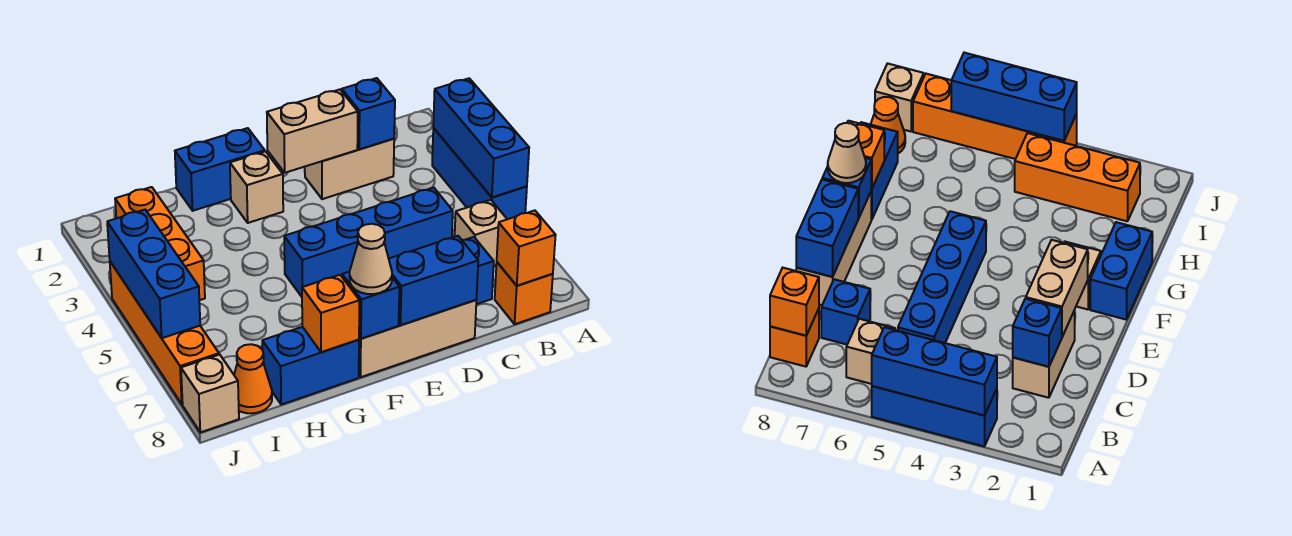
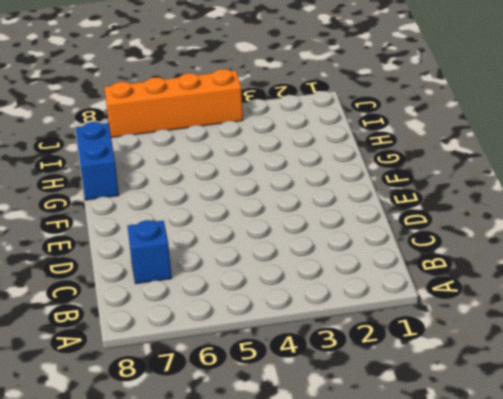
none -> blue brick A3:A5 level 1
none -> tan brick B6 level 1
none -> orange brick B8 level 1

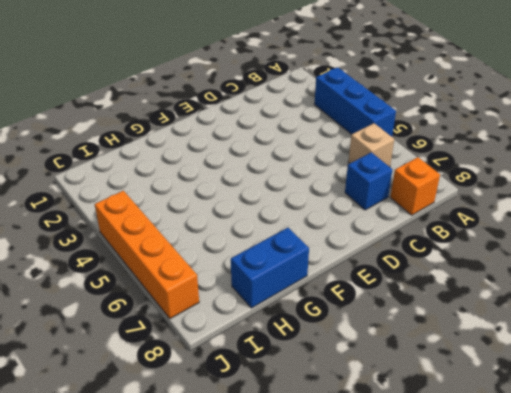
none -> tan brick C2:D2 level 1
none -> blue brick C5:F5 level 1
none -> tan brick D8:F8 level 1

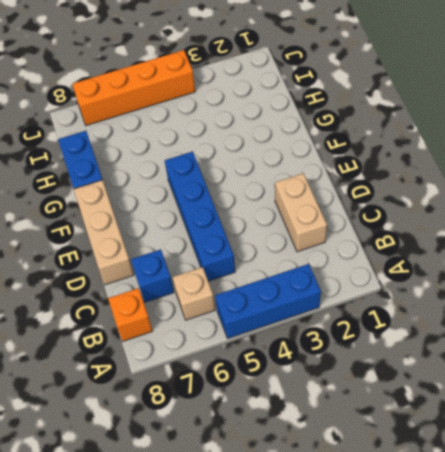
none -> blue brick F1:G1 level 1
none -> tan brick F2 level 1
none -> orange brick I2:I4 level 1

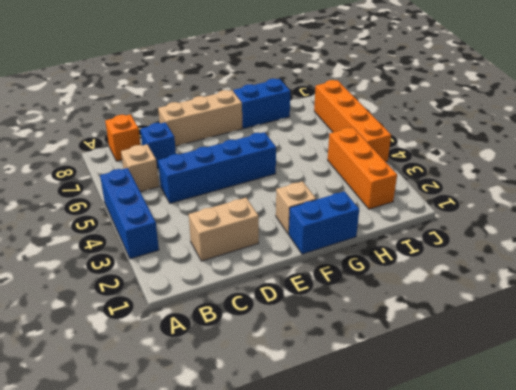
none -> orange cone I8 level 1
none -> tan brick J8 level 1
none -> blue brick A3:A5 level 2

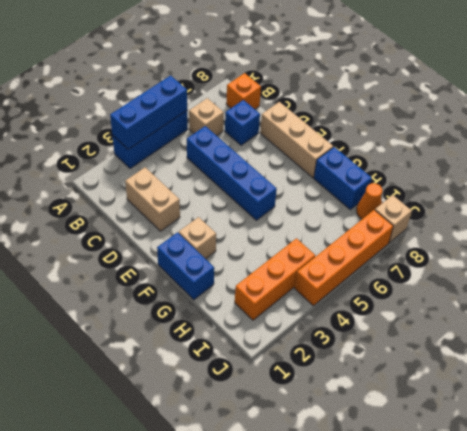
none -> orange brick B8 level 2
none -> blue brick C2 level 2
none -> tan brick D2:E2 level 2

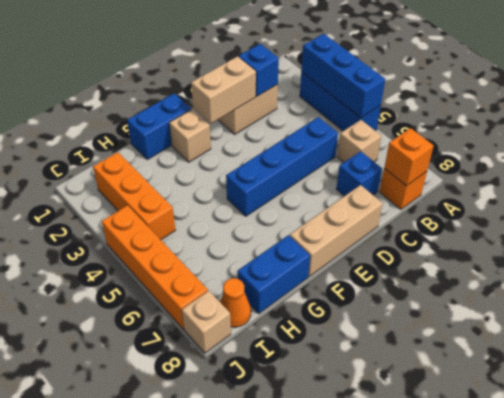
none -> blue brick D8:E8 level 2
none -> blue brick F8 level 2
none -> orange brick G8 level 2

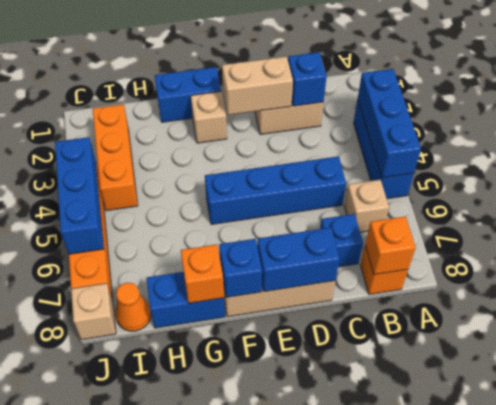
none -> tan cone F8 level 3

